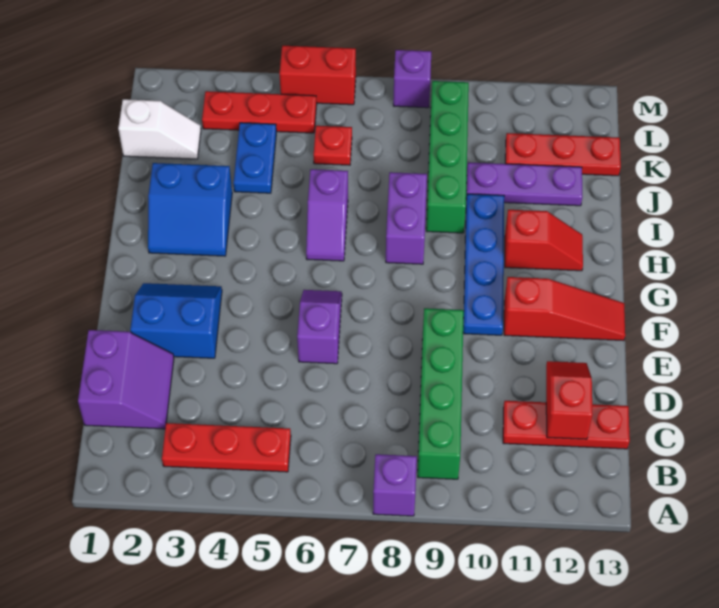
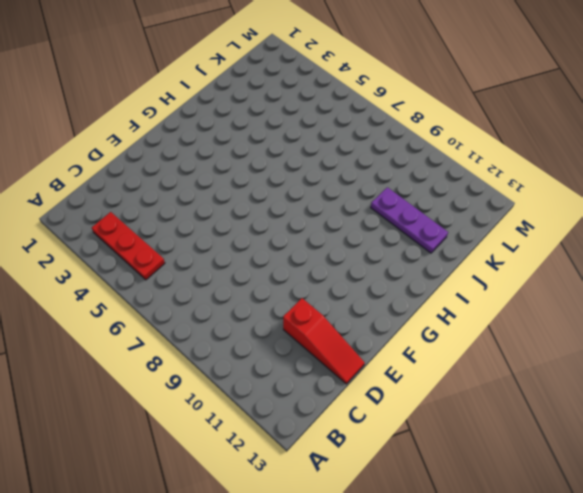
red slope D11:D13 level 1 top 11 -> red slope F11:F13 level 1 top 11
none -> purple brick A8 level 1
none -> green brick B9:E9 level 1
none -> purple slope C1:D2 level 1 top 1

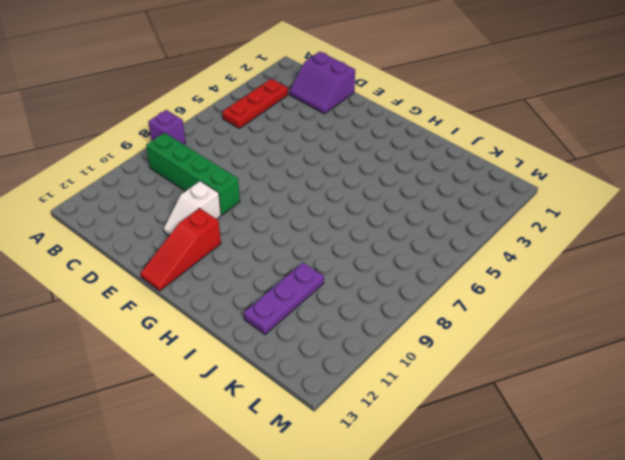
white slope E10:E11 level 1 top 10 -> white slope K1:K2 level 1 top 1
none -> red plate C11:C13 level 1
none -> blue slope E2:F3 level 1 top E
none -> purple slope E6:F6 level 1 top E

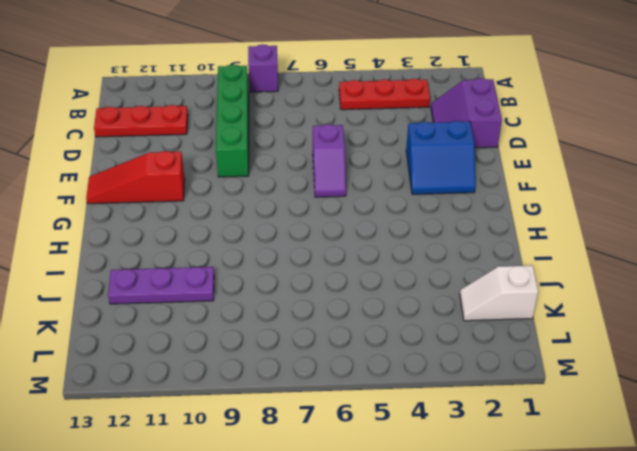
none -> blue plate F10:I10 level 1
none -> blue slope H2:I3 level 1 top I
none -> purple slope H6:I6 level 1 top I

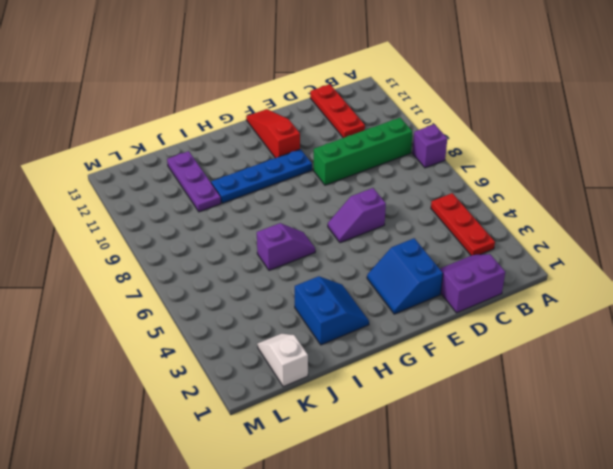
none -> purple brick H8:I8 level 1
none -> red slope H11:H12 level 1 top 11
none -> green brick I9:L9 level 1

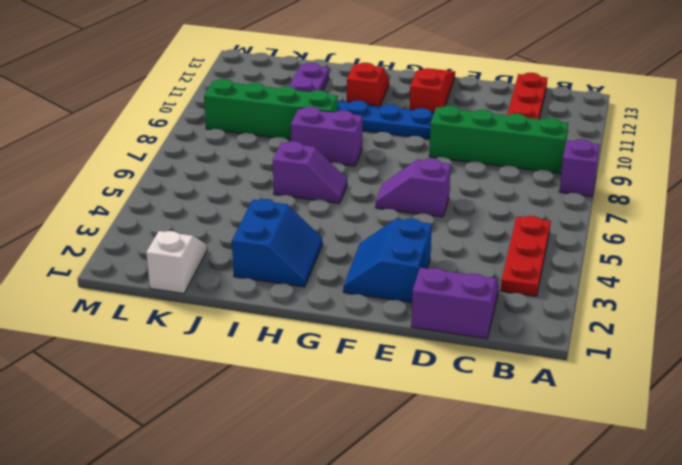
none -> blue plate J4:K4 level 1
none -> red plate K6 level 1
none -> red plate K11:K13 level 1

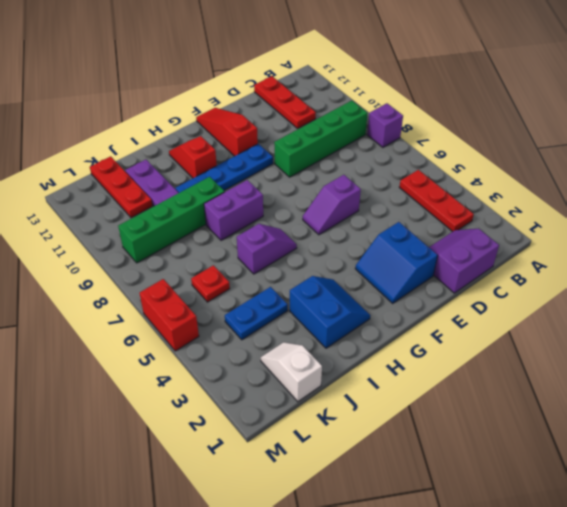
none -> red plate L3:L5 level 1
none -> purple brick M8 level 1
none -> red slope C12:D12 level 2 top C

